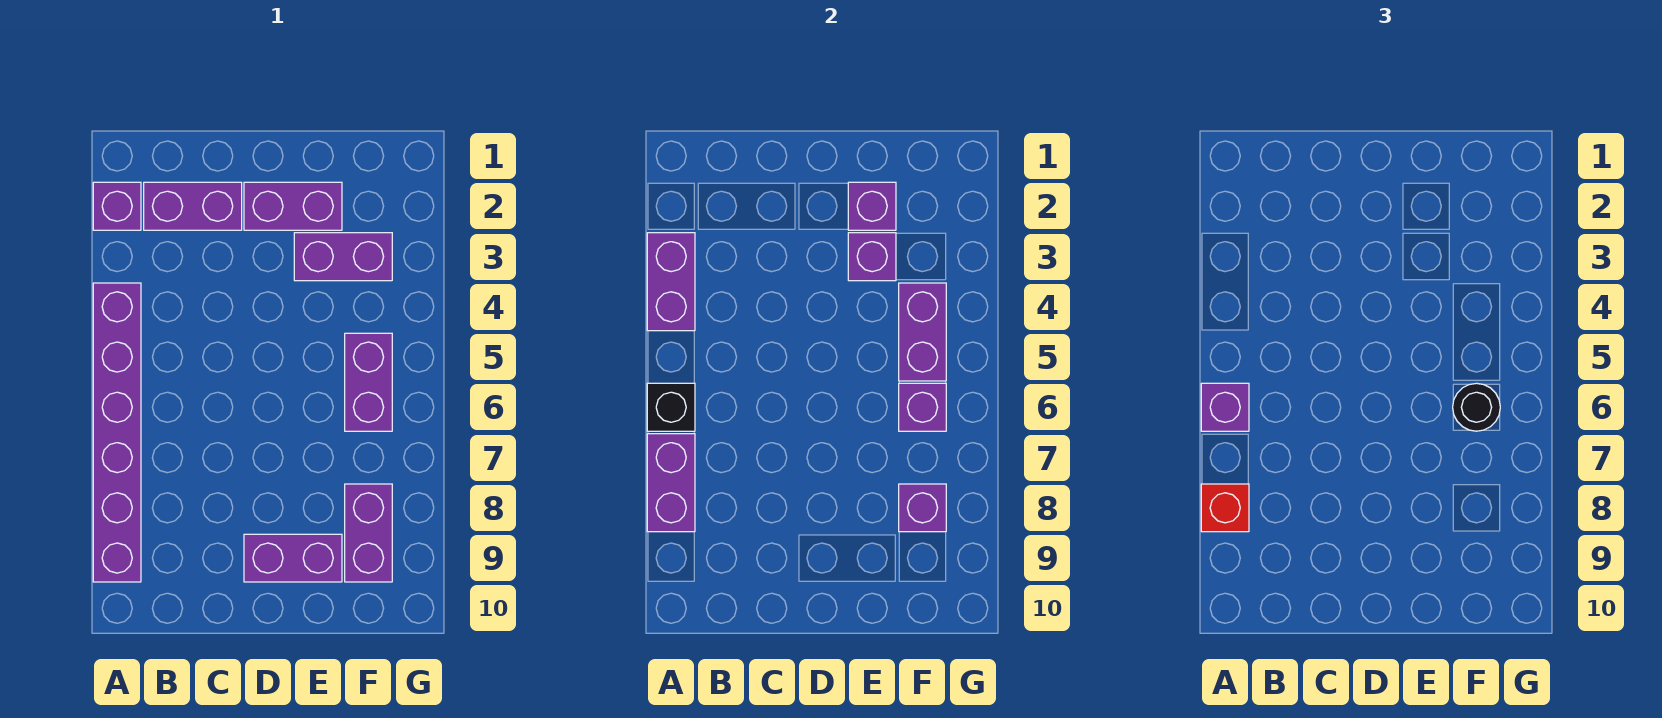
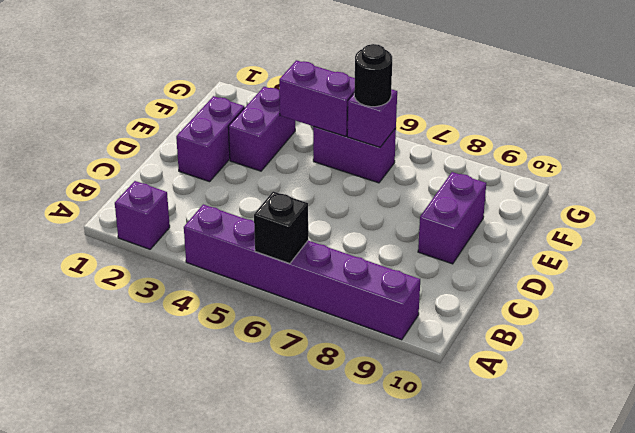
none -> purple brick B2:C2 level 1
none -> purple brick F8:F9 level 1
none -> purple brick A3:A4 level 2

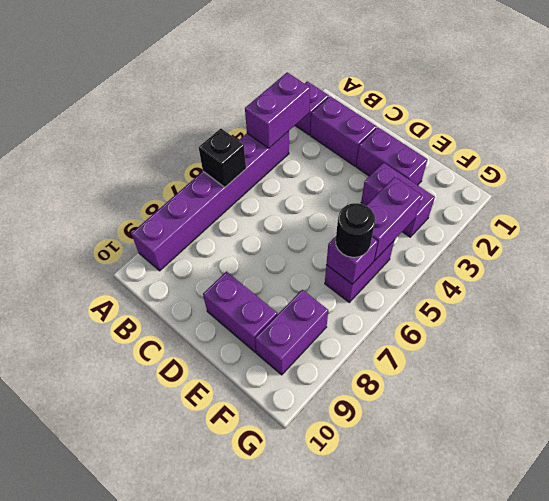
none -> purple brick A7:A8 level 2
none -> purple brick E2 level 2
none -> purple brick E3 level 2

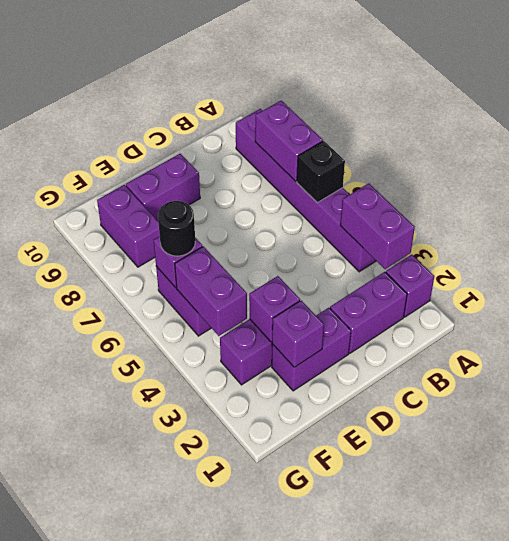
none -> purple brick F8 level 2
none -> purple brick A6 level 3
none -> red brick A8 level 3

